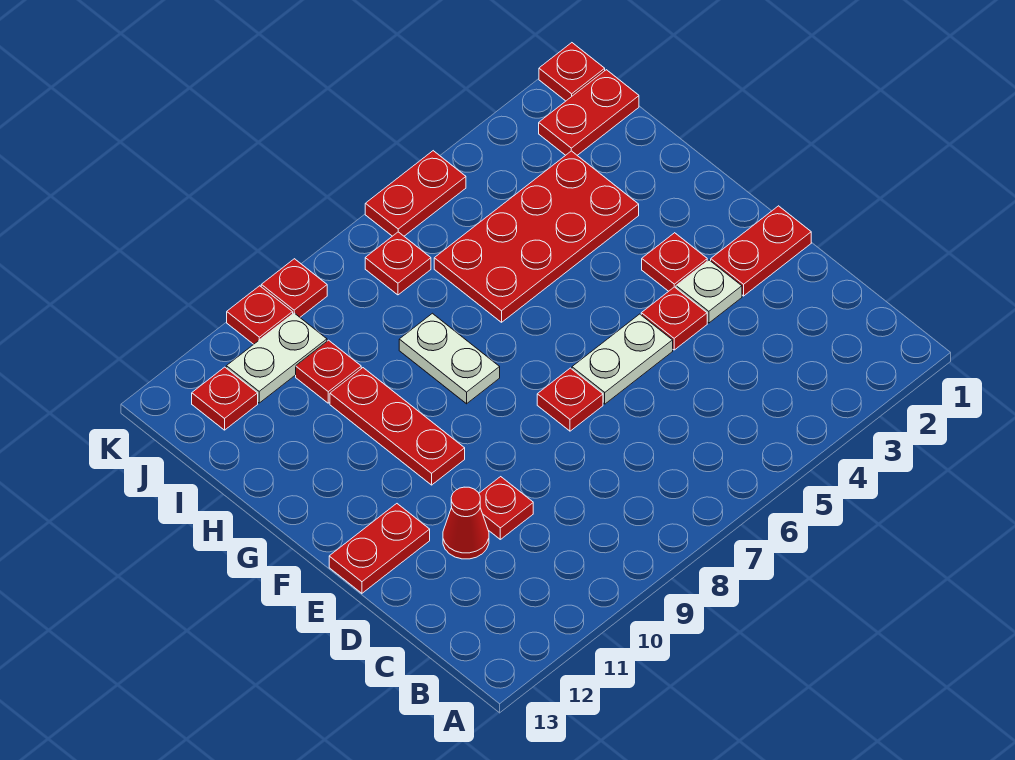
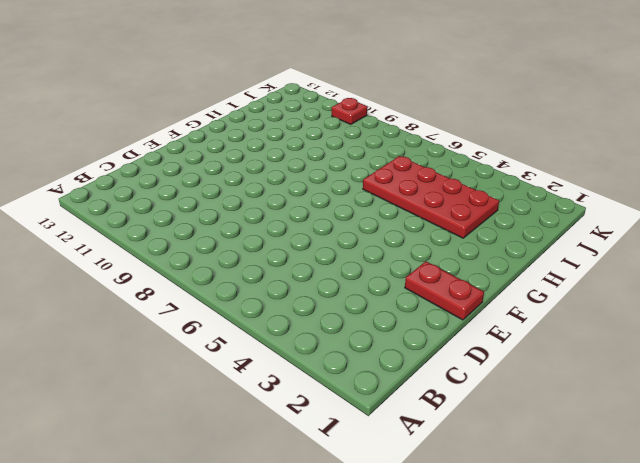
none -> red plate D10 level 1
none -> red cone D11 level 1
none -> white plate E3 level 1

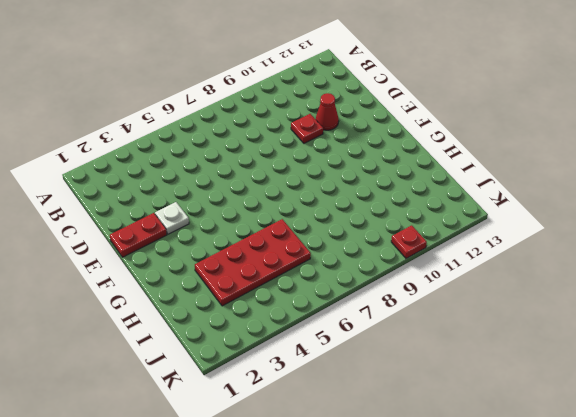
none -> red plate E4 level 1
none -> white plate E5:E6 level 1
none -> red plate E7 level 1

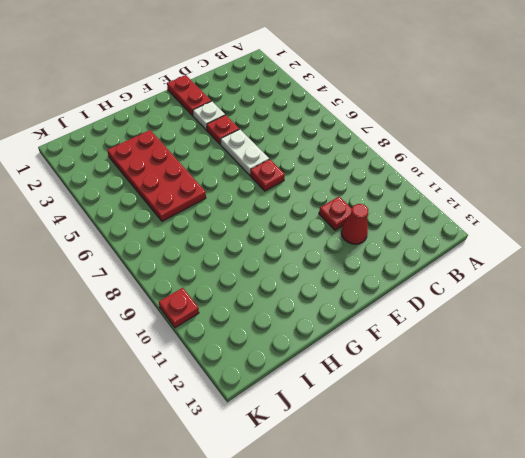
none -> red plate E12:E13 level 1
none -> red plate F3 level 1
none -> red plate F10:H10 level 1

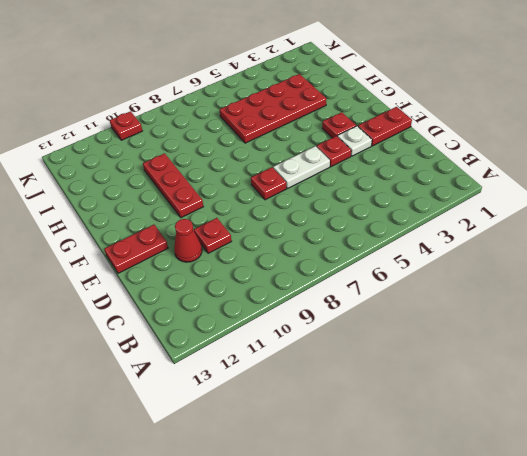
none -> white plate G8:H8 level 1
none -> red plate I10 level 1
none -> red plate J1:J2 level 1

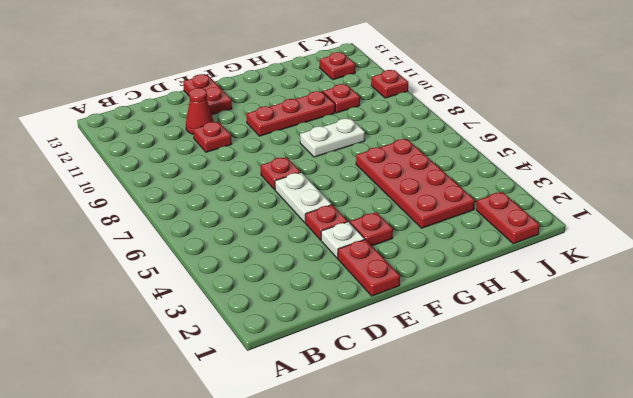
none -> red plate J7 level 1
none -> white plate J10:J11 level 1
none -> red plate K1 level 1

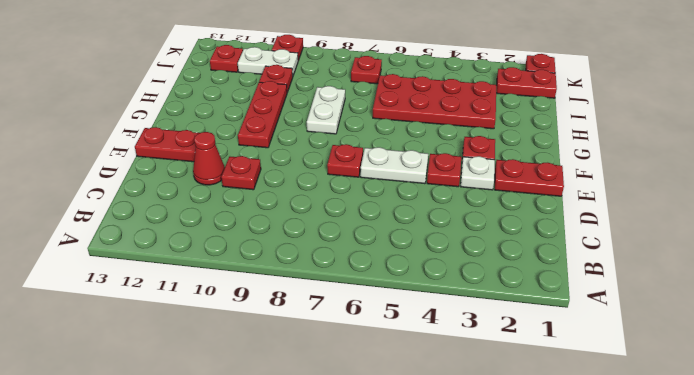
none -> red plate K5:K6 level 1
none -> red plate K9 level 1

